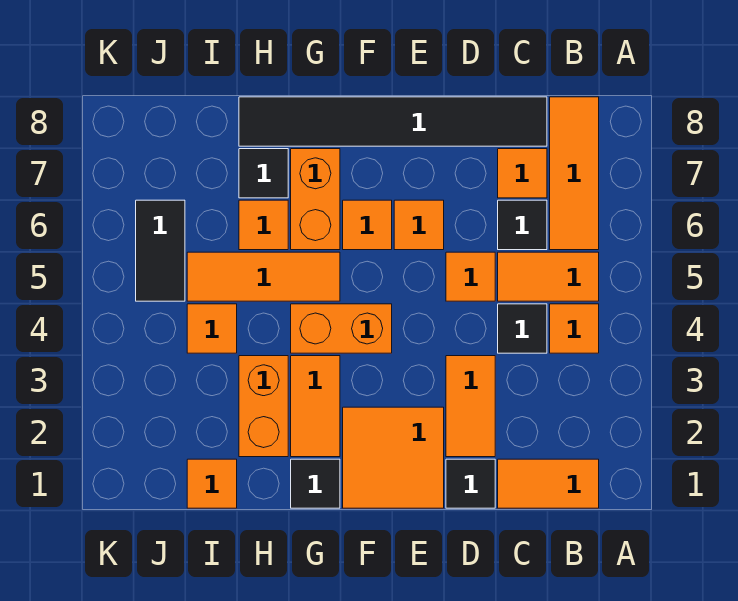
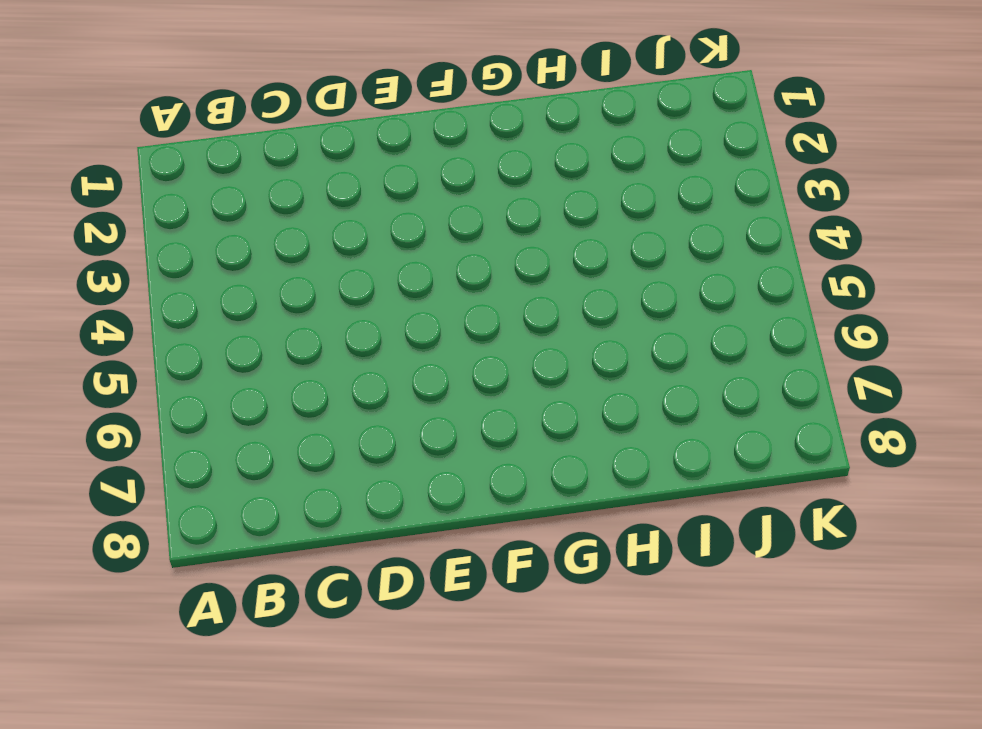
none -> orange tile B1:C1 level 1
none -> orange tile B4 level 1
none -> orange tile B5:C5 level 1

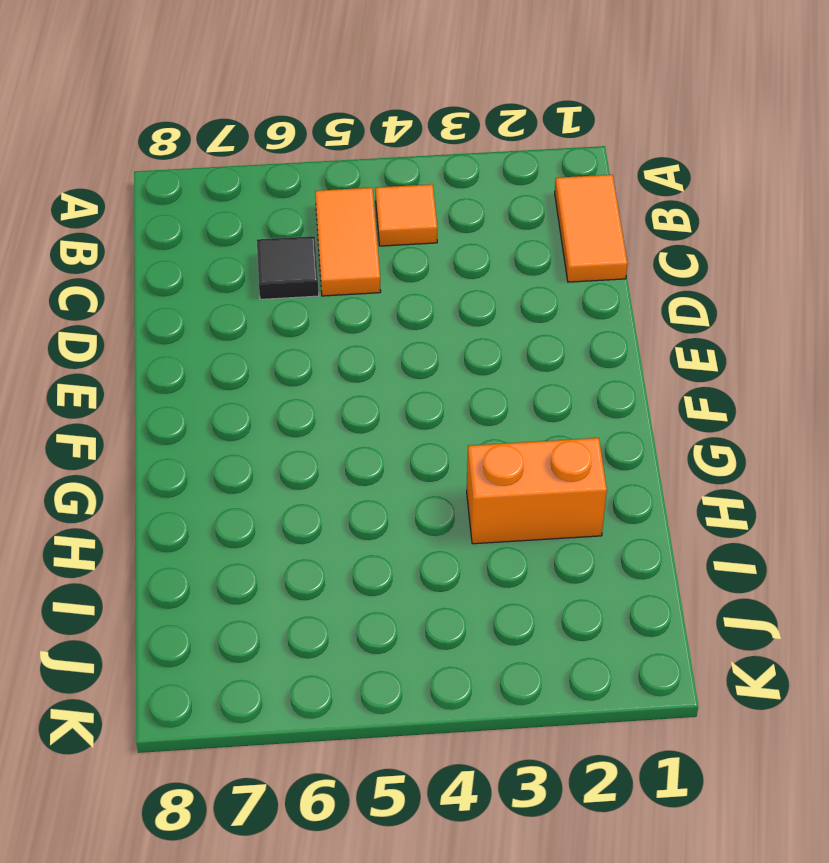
none -> orange tile B6:B8 level 1
none -> black tile C4 level 1
none -> orange tile C7 level 1

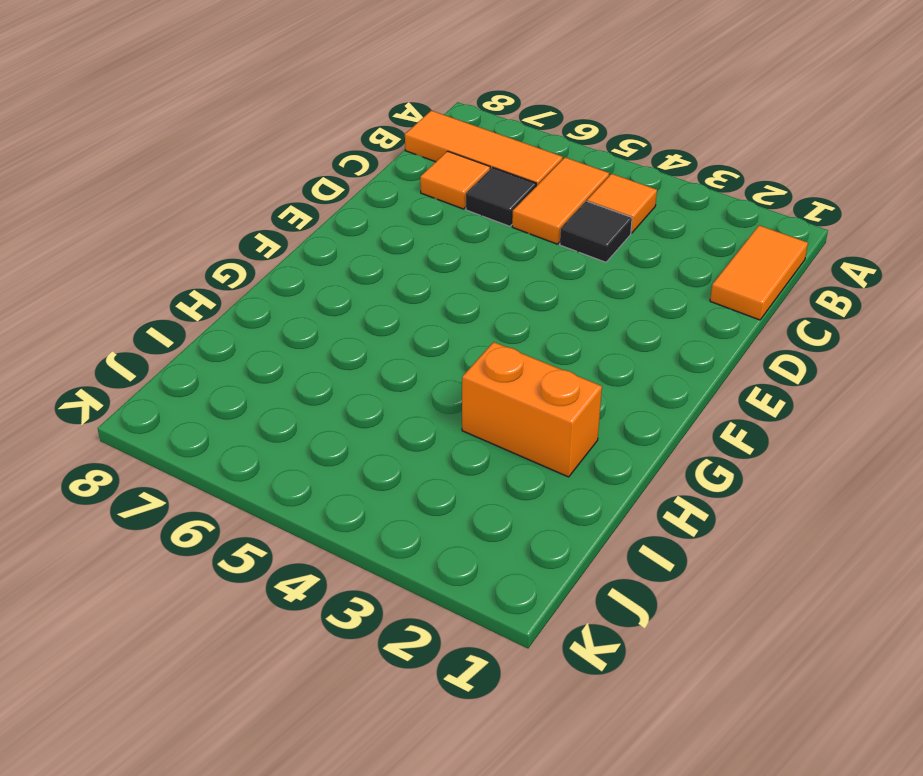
none -> black tile C8:H8 level 1
none -> black tile D1 level 1
none -> orange tile D2:D3 level 1

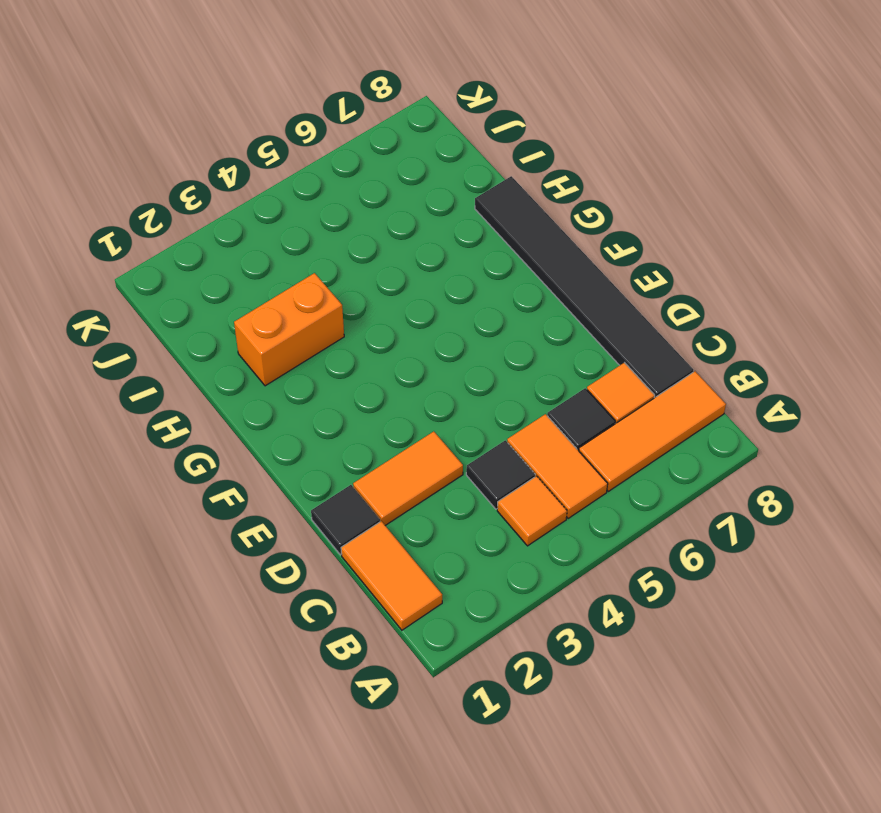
none -> orange tile D5 level 1
none -> orange tile E1:F2 level 1
none -> orange tile E6 level 1

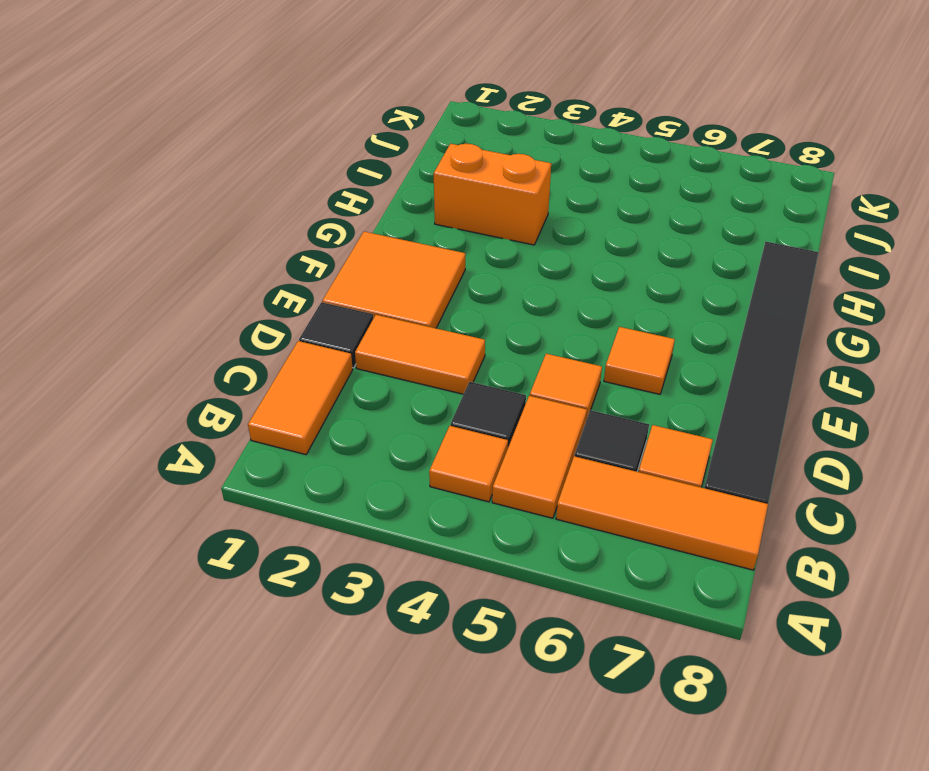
none -> orange brick F4:G4 level 1
none -> orange tile F6 level 1
none -> black tile G1 level 1

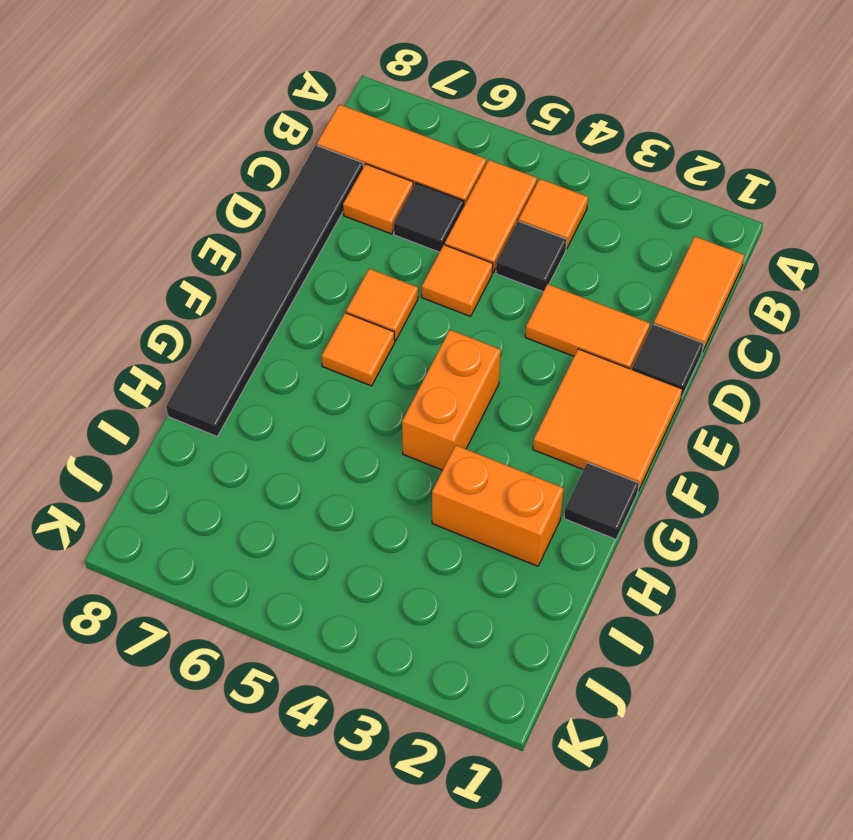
none -> orange tile G2:G3 level 1
none -> orange tile G5:I5 level 1
none -> orange brick G6:G7 level 1

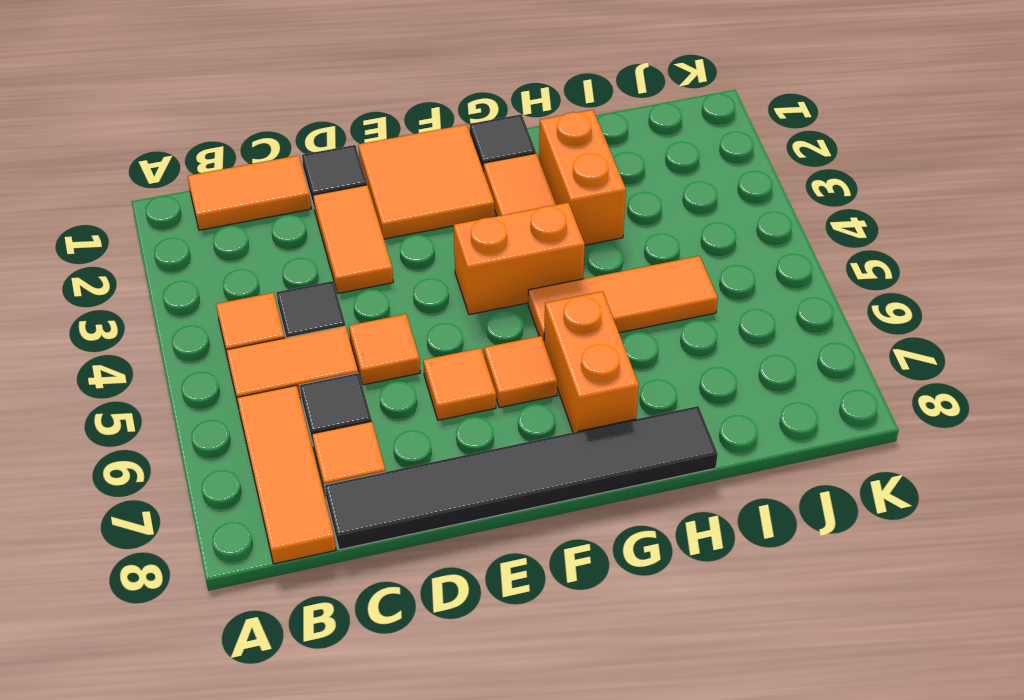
none -> orange tile H6 level 1
none -> black tile H7 level 1
none -> orange tile I1 level 1

